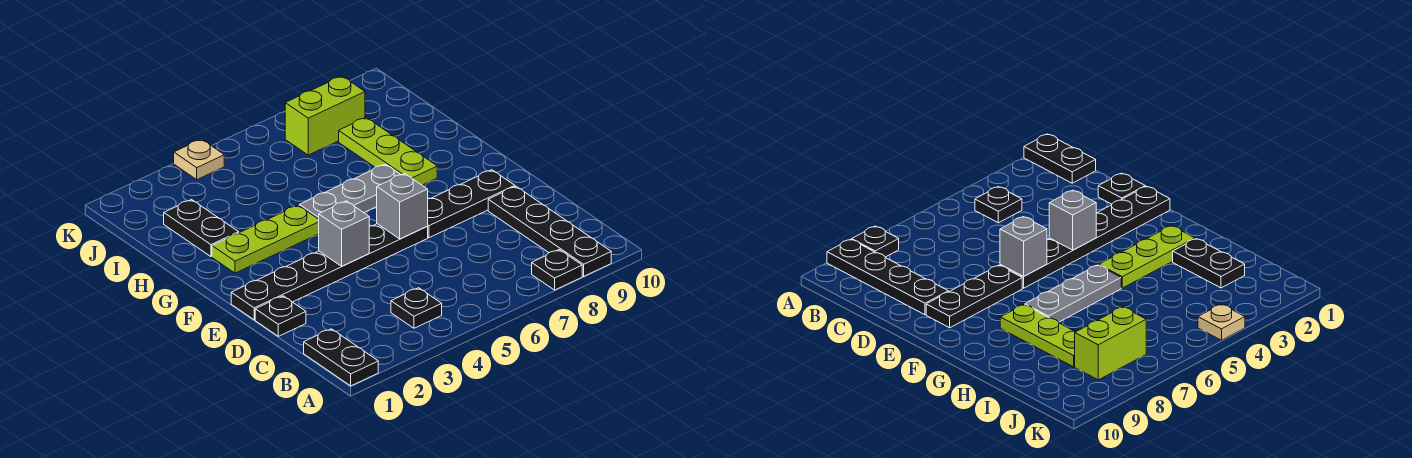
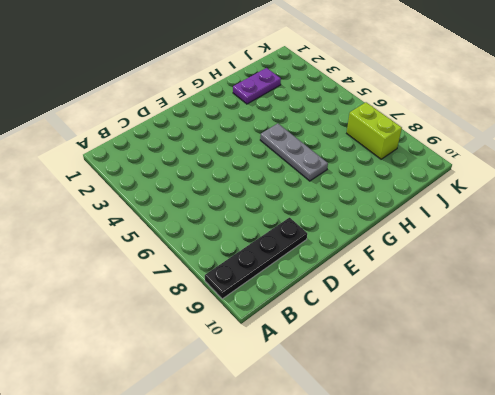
purple plate H2:I2 level 1 -> black plate H2:I2 level 1
none -> black plate A1:B1 level 1
none -> black plate A8 level 1
none -> black plate B4 level 1

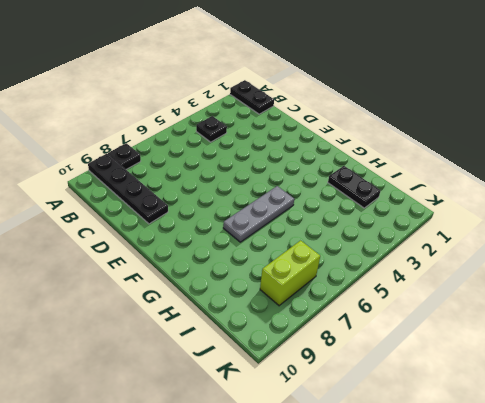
none -> black plate D1 level 1
none -> black plate E1:E6 level 1
none -> black plate E7:E9 level 1

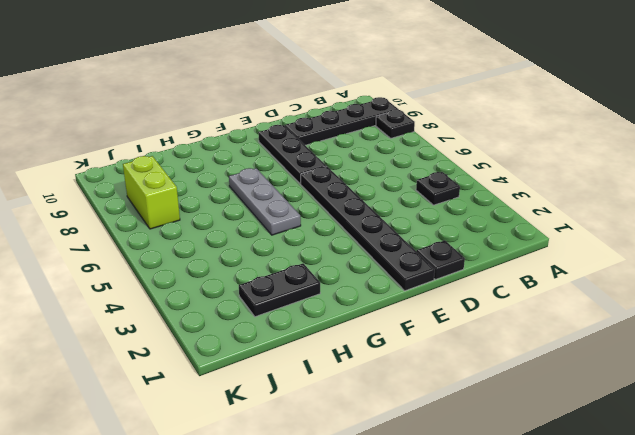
none -> black plate A1:B1 level 1
none -> lime plate G2:G4 level 1
none -> lime plate G8:I8 level 1

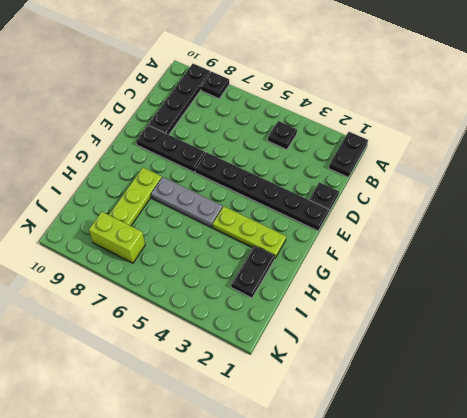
none -> tan plate K4 level 1
none -> grey brick E4 level 2
none -> grey brick E6 level 2

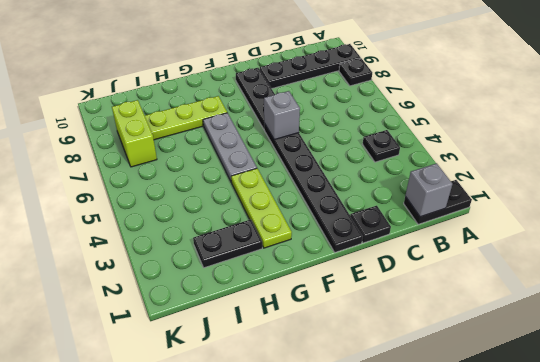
grey brick B1 level 2 -> grey brick E4 level 2
none -> tan plate K4 level 1

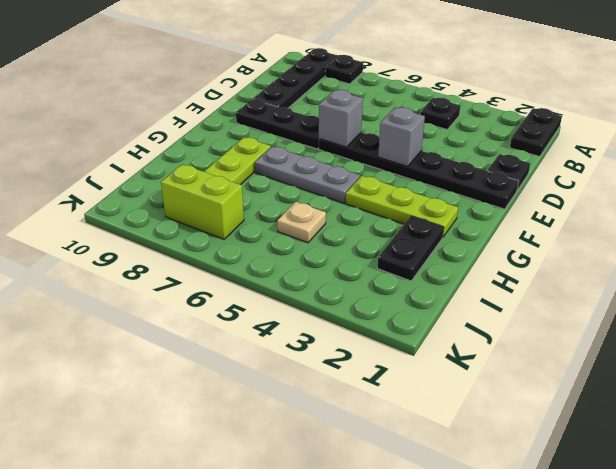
tan plate I5 level 1 -> tan plate K4 level 1

